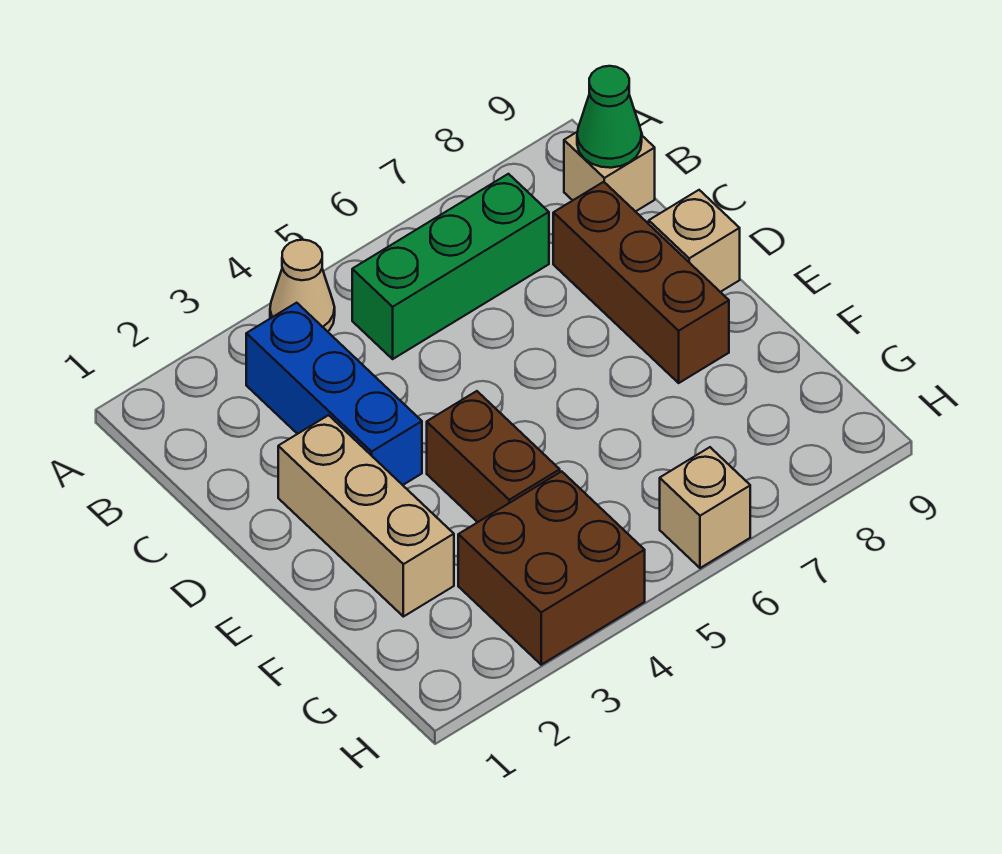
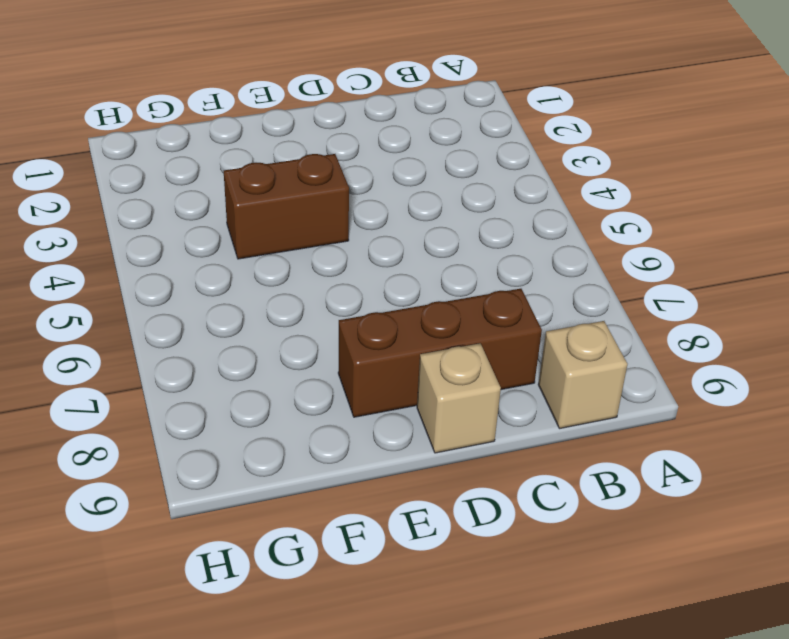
none -> tan cone A4 level 1
none -> blue brick B3:D3 level 1

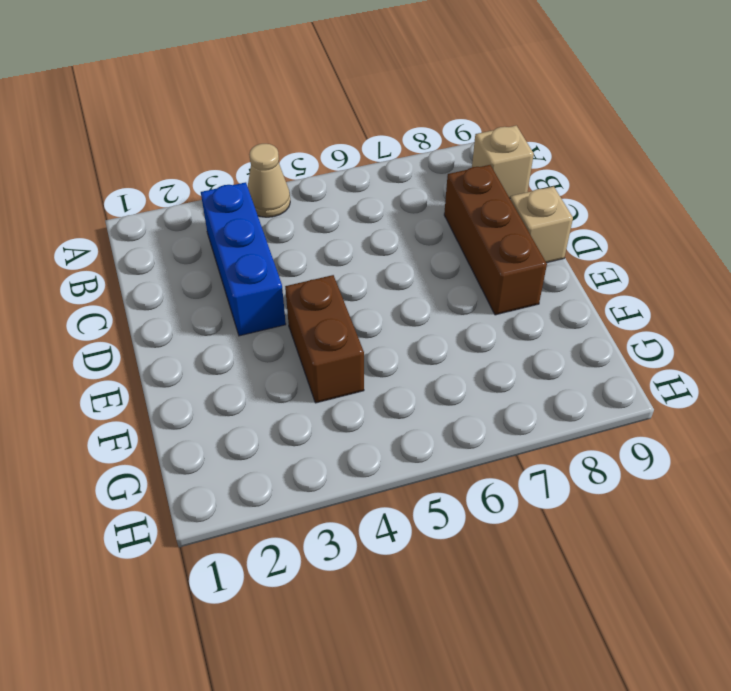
none -> green brick B5:B7 level 1
none -> tan brick D2:F2 level 1

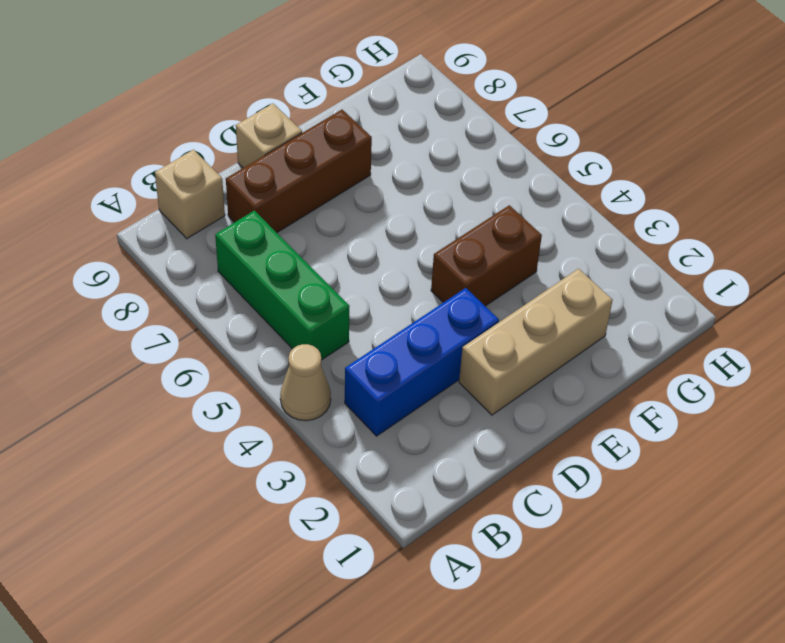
none -> brown brick G3:H4 level 1
none -> tan brick H6 level 1

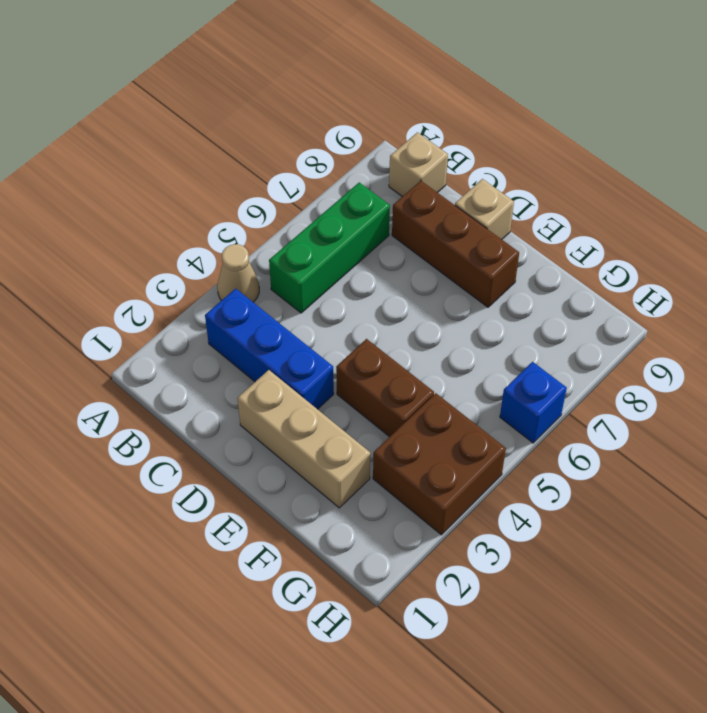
blue brick H6 level 1 -> tan brick H6 level 1
none -> green cone B9 level 2

